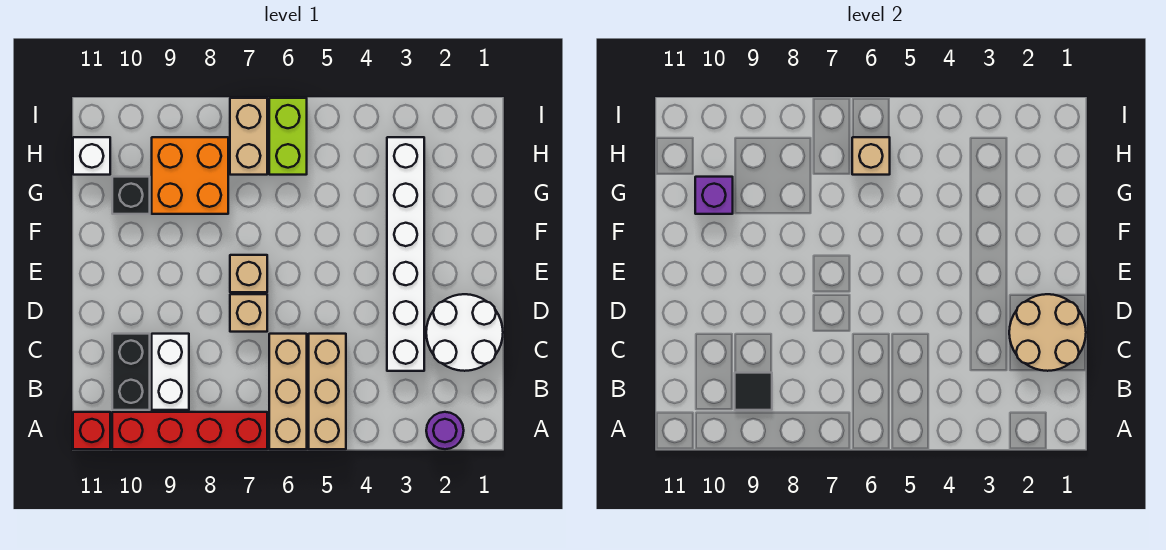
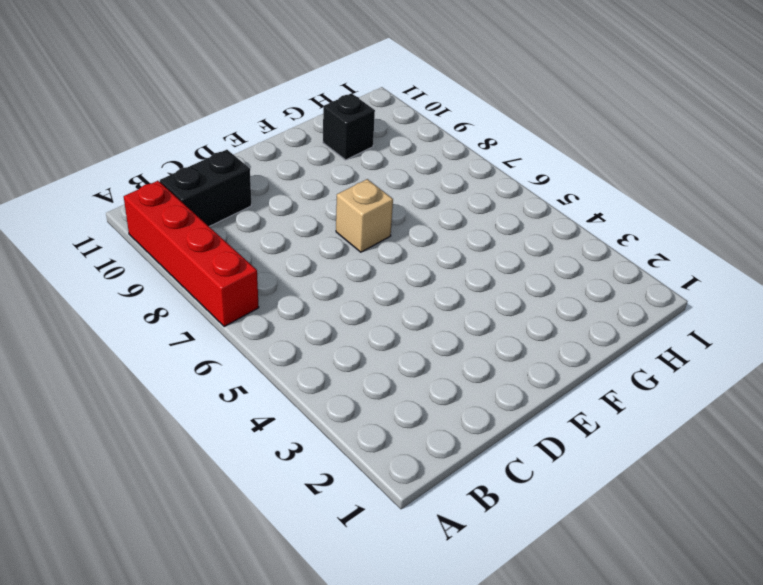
none -> purple round brick A2 level 1
none -> tan brick A5:C5 level 1
none -> tan brick A6:C6 level 1

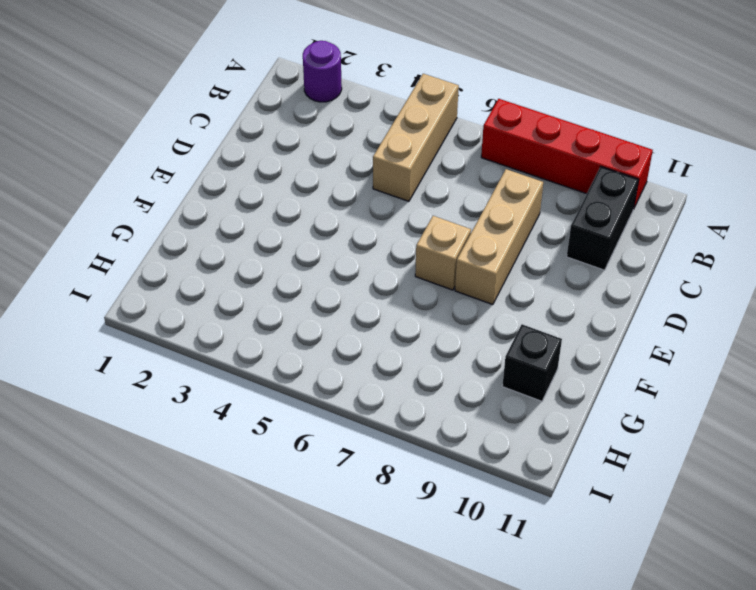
tan brick C8:E8 level 1 -> tan brick A6:C6 level 1
none -> red brick A11 level 1
none -> white brick B9:C9 level 1
none -> white round brick C1:D2 level 1

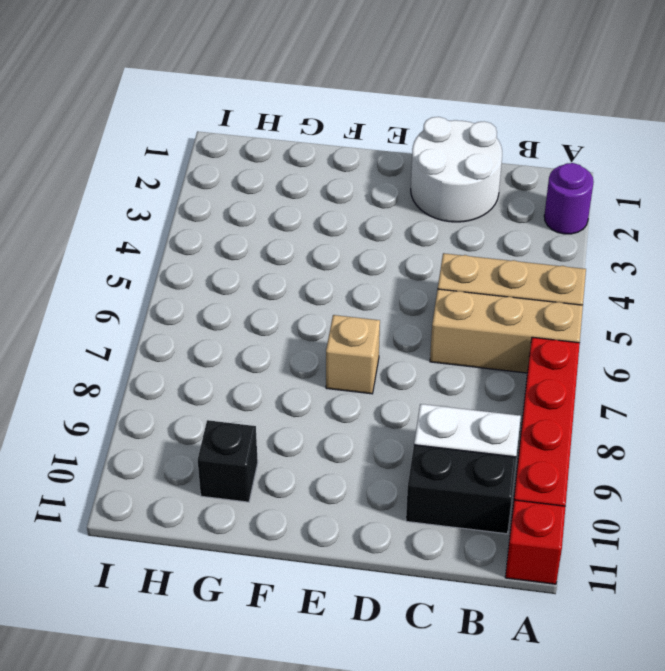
none -> white brick C3:H3 level 1
none -> tan brick D7 level 1
none -> orange brick G8:H9 level 1

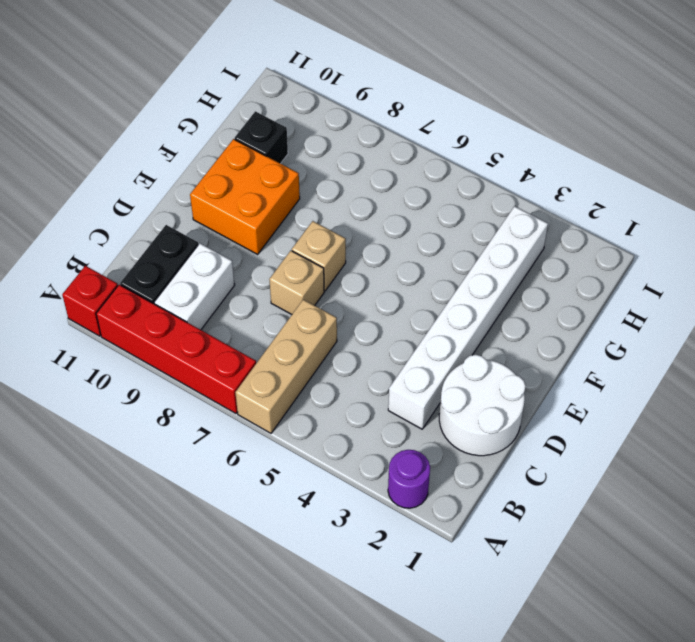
orange brick E9:F10 level 1 -> orange brick G8:H9 level 1
none -> tan brick A5:C5 level 1
none -> lime brick H6:I6 level 1
none -> tan brick H7:I7 level 1

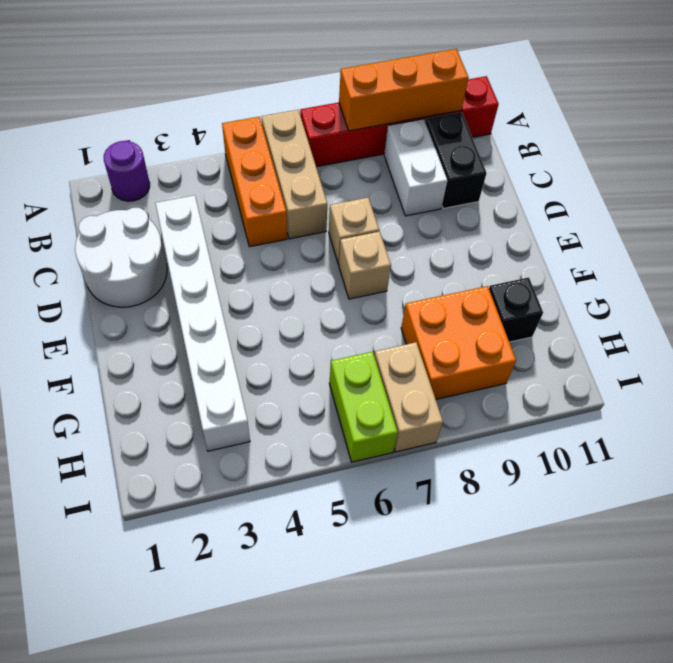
orange brick A5:C5 level 1 -> tan brick A5:C5 level 1
orange brick A8:A10 level 2 -> none
none -> white brick H11 level 1
none -> black tile B9 level 2
none -> tan round brick C1:D2 level 2

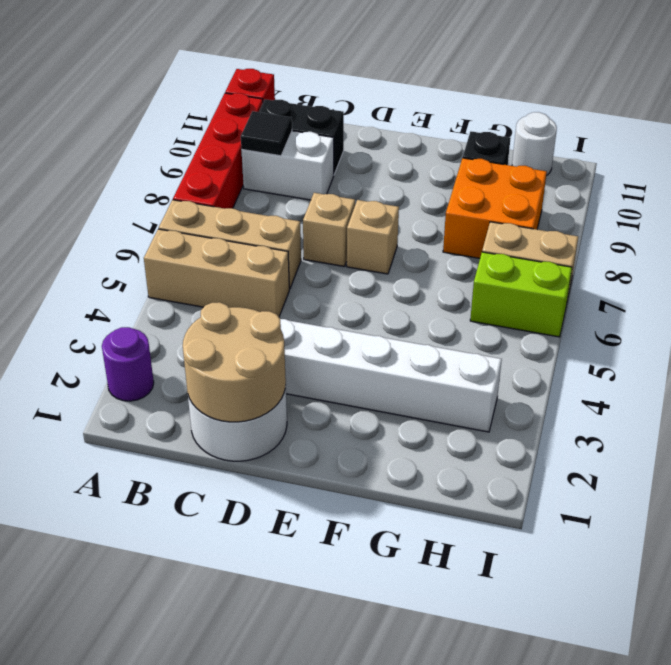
white round brick H11 level 1 -> white brick H11 level 1
none -> purple brick G10 level 2
none -> tan brick H6 level 2

